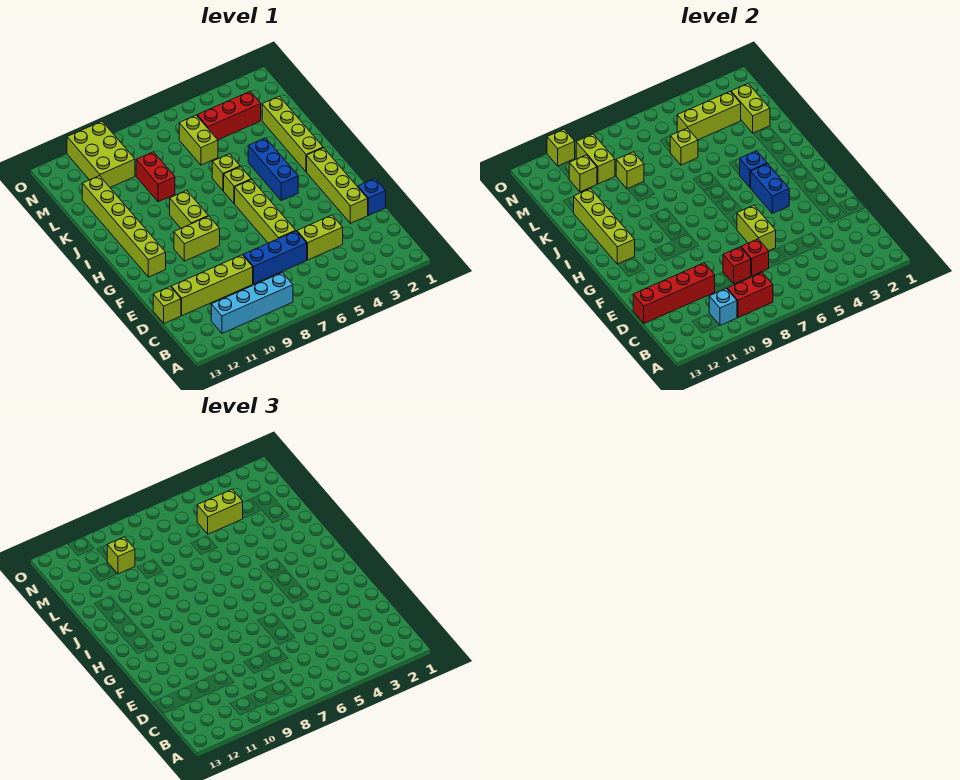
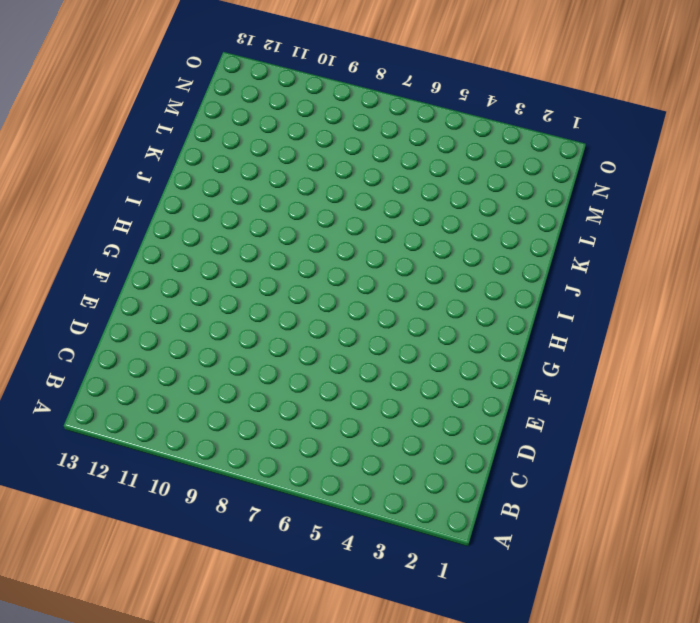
none -> cyan brick B8:B11 level 1
none -> lime brick D4:D5 level 1
none -> blue brick D6:D8 level 1
none -> lime brick D9:D12 level 1

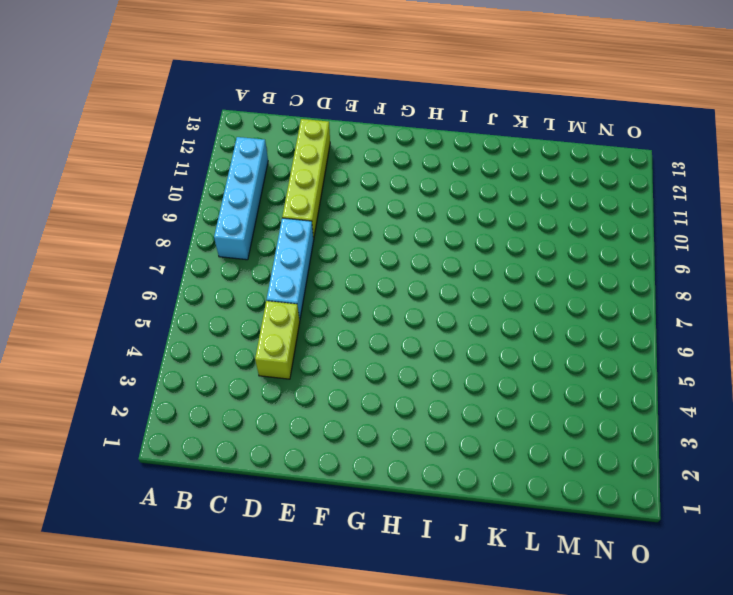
cyan brick D6:D8 level 1 -> blue brick D6:D8 level 1
none -> lime brick D13 level 1
none -> blue brick E1 level 1
none -> lime brick E2:H2 level 1
none -> lime brick E6:H6 level 1

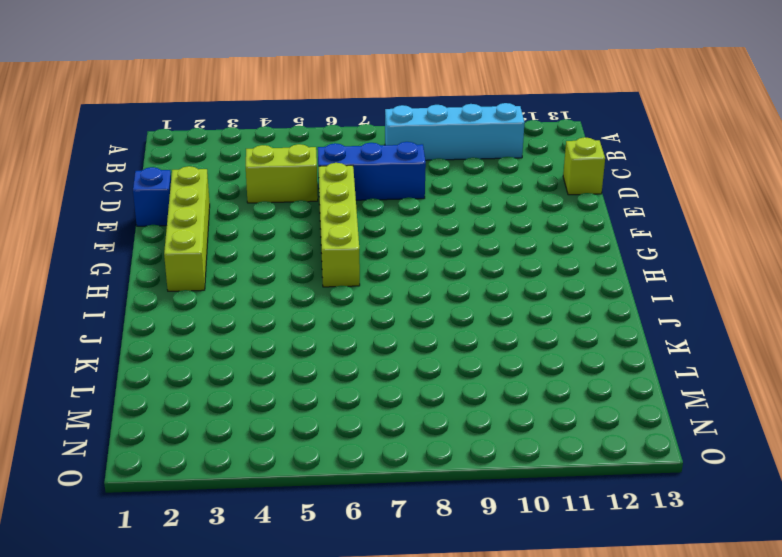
none -> lime brick D9:D12 level 1
none -> lime brick G9:G10 level 1
none -> lime brick G12:L12 level 1
none -> blue brick H4:J4 level 1

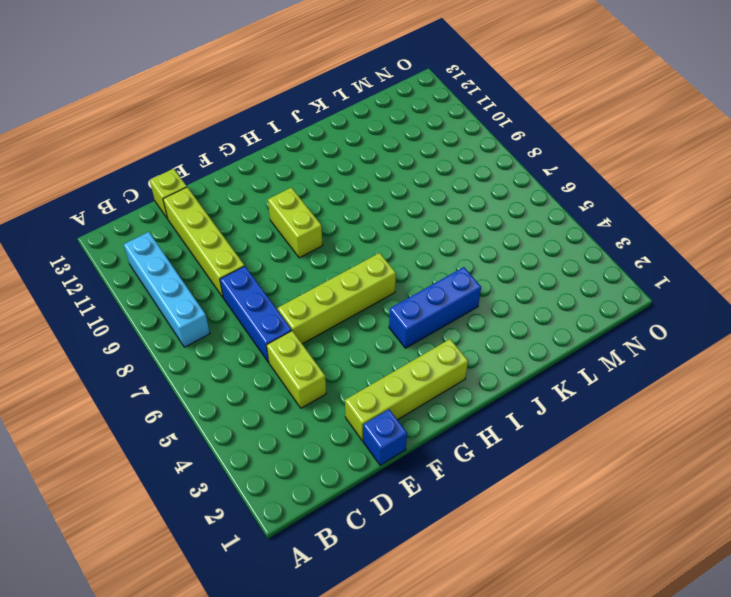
none -> lime brick G12:L12 level 1
none -> lime brick H9:I9 level 1
none -> lime brick I2:L2 level 1
none -> lime brick I6 level 1

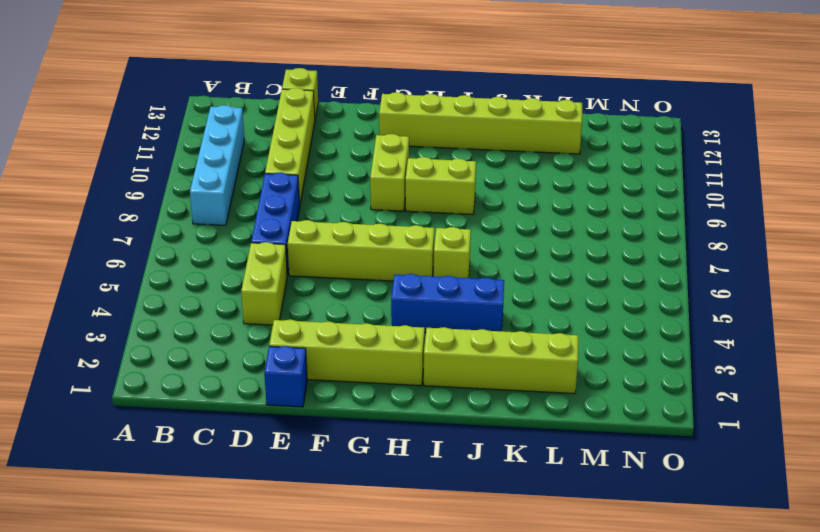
none -> lime brick J6 level 1
none -> red brick K9:L9 level 1
none -> lime brick L6:M6 level 1
none -> red brick M3:M5 level 1

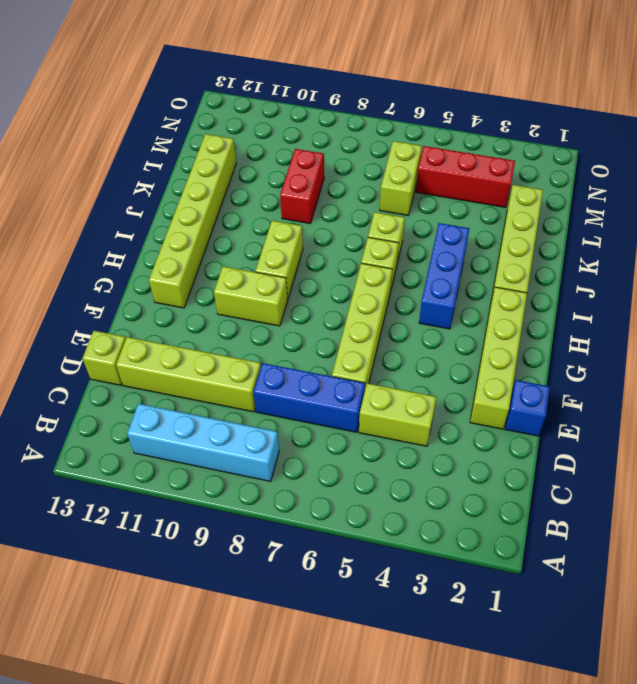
none -> lime brick M10:O11 level 1
none -> red brick B8:B9 level 2
none -> cyan brick B10 level 2
none -> red brick D7 level 2

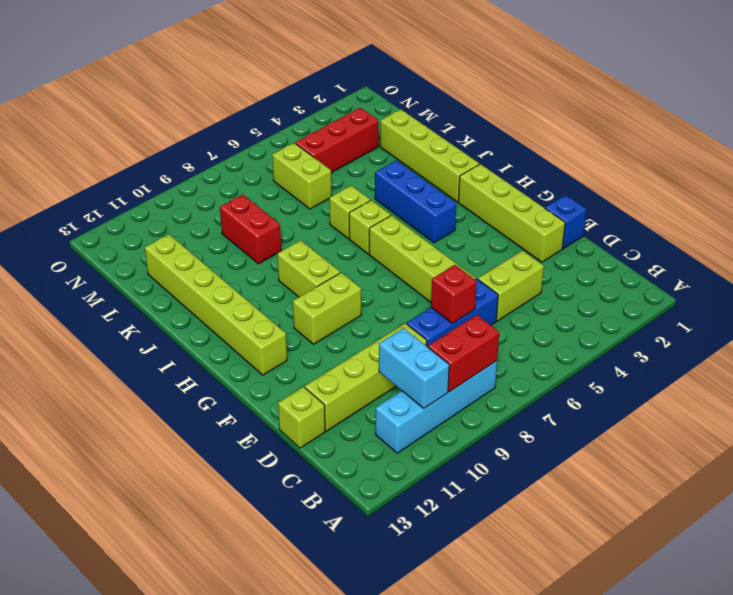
cyan brick B10:C10 level 2 -> cyan brick B10 level 2
none -> lime brick M10:O11 level 1
none -> red brick D8 level 2
none -> red brick D10:D13 level 2
none -> lime brick E6:F6 level 2

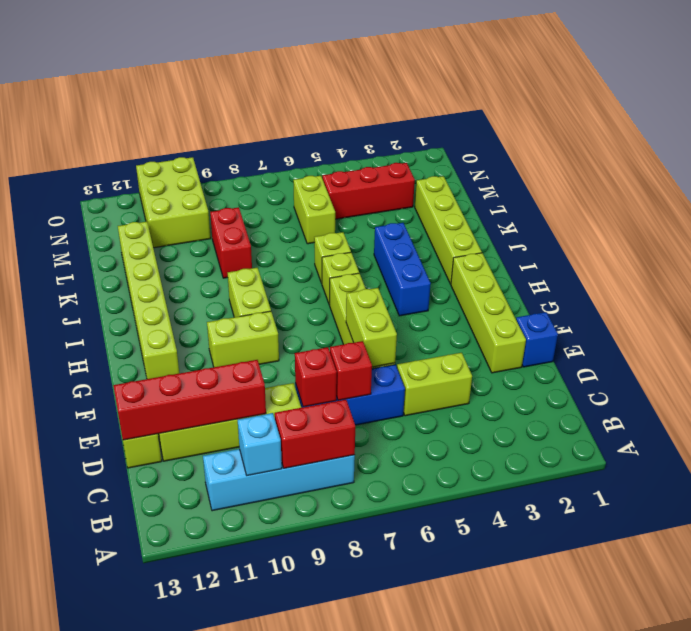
none -> blue brick G4:H4 level 2
none -> lime brick H12:K12 level 2
none -> blue brick I4 level 2
none -> lime brick L2:M2 level 2

